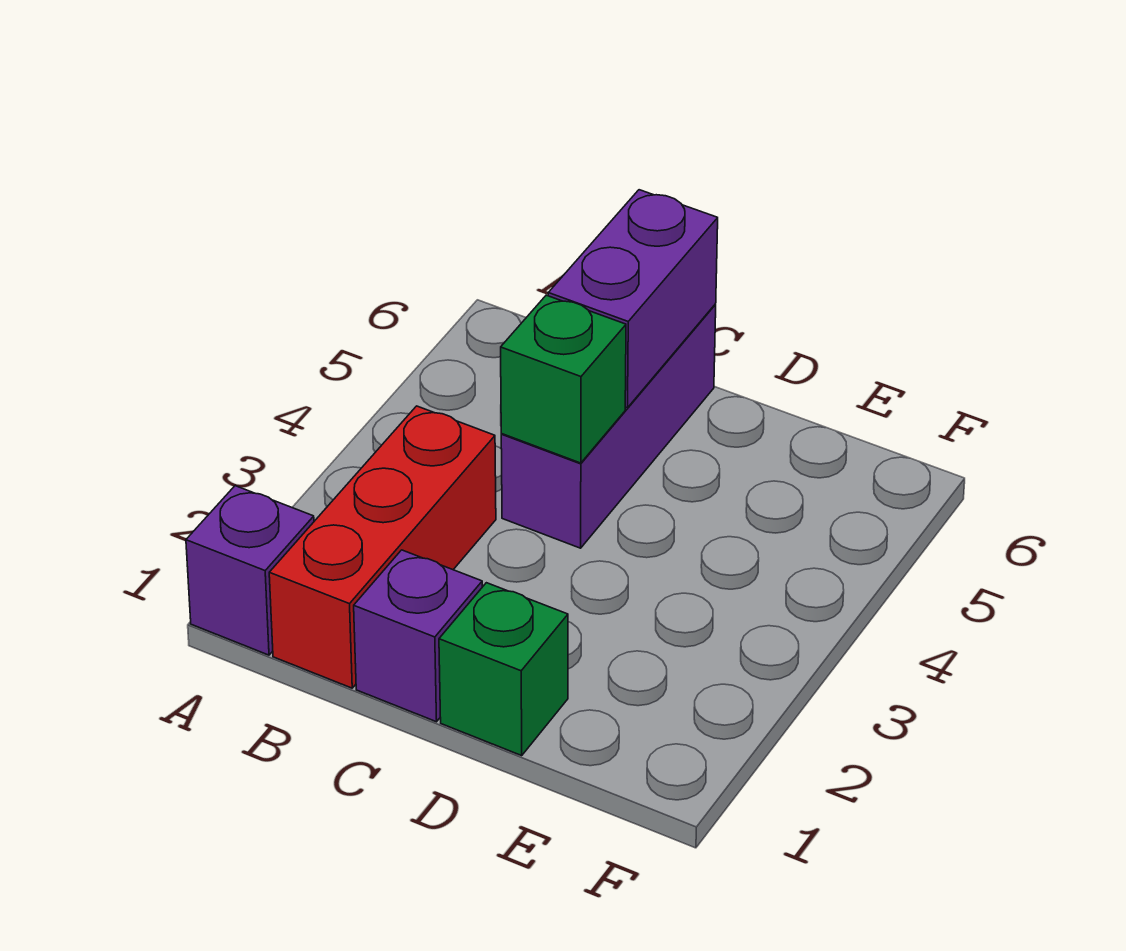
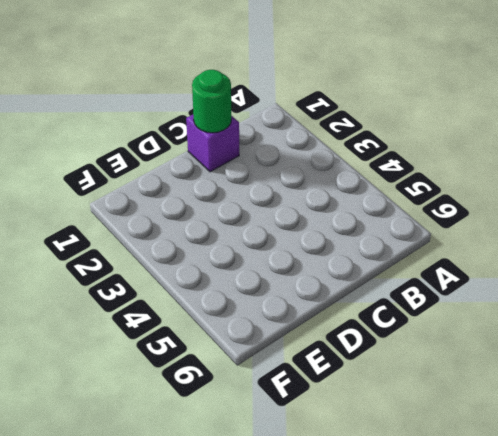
green round brick C1 level 2 -> none
none -> purple brick A1 level 1
none -> red brick B1:B3 level 1

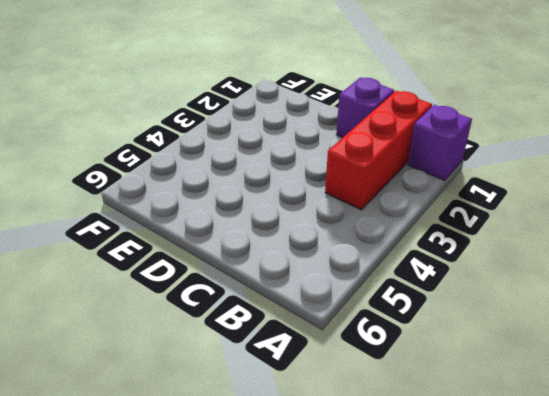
none -> purple brick C4:C6 level 1
none -> green brick D1 level 1

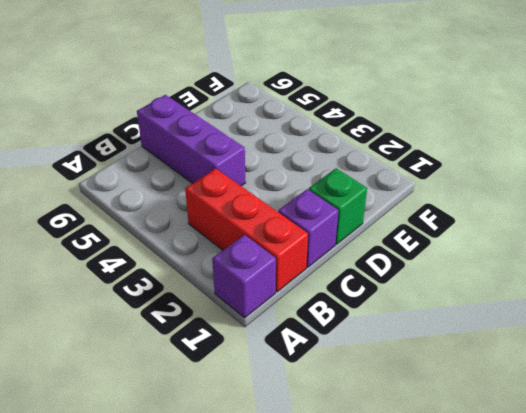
none -> green brick C4 level 2
none -> purple brick C5:C6 level 2

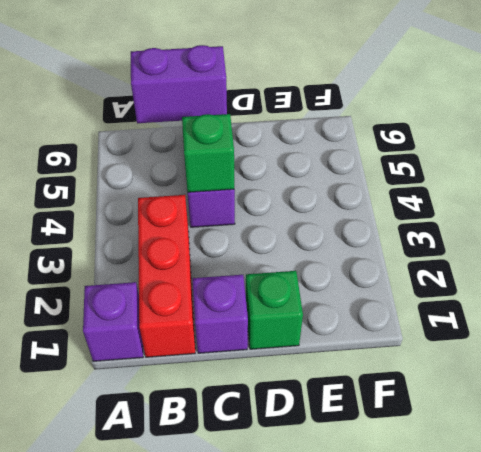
purple brick B6:C6 level 2 -> purple brick C5:C6 level 2

